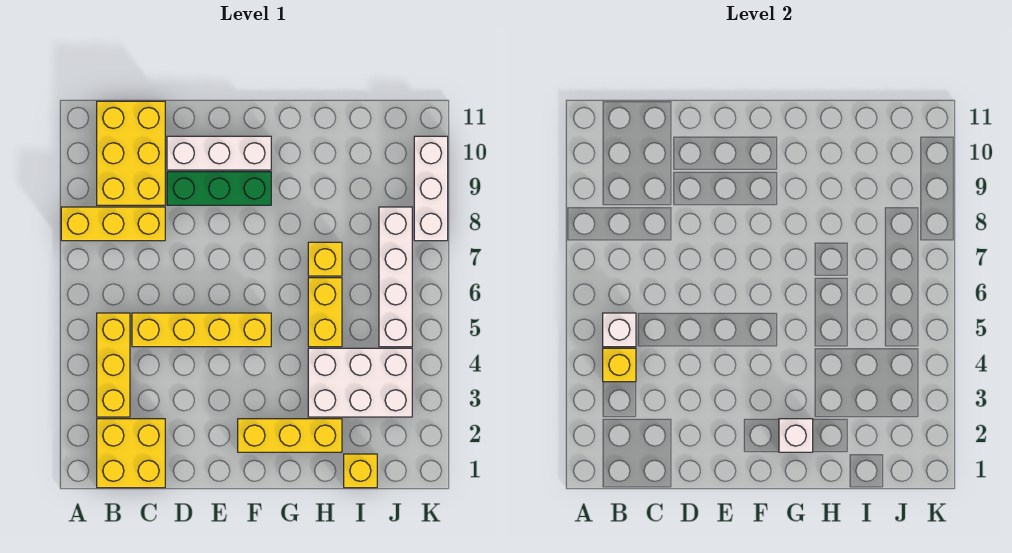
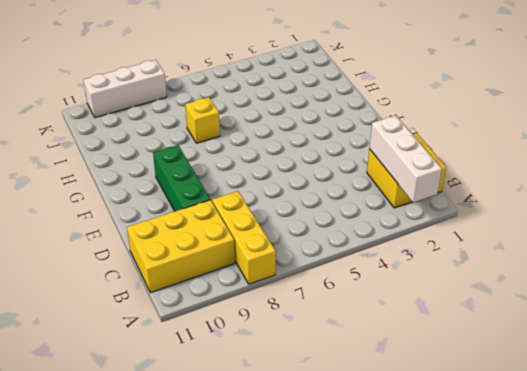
white brick A2:C2 level 2 -> white brick D10:F10 level 1
none -> yellow brick B3:B5 level 1
none -> yellow brick C5:F5 level 1
none -> yellow brick F2:H2 level 1

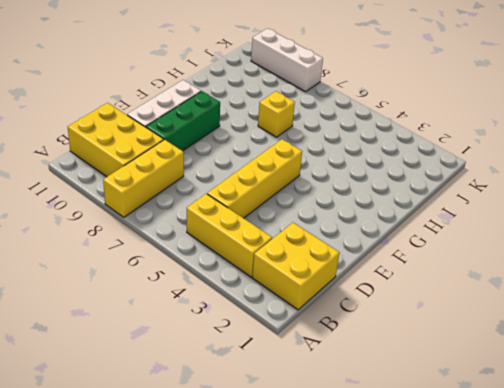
none -> yellow brick F2:H2 level 1
none -> white brick H3:J4 level 1
none -> yellow brick H5:H6 level 1

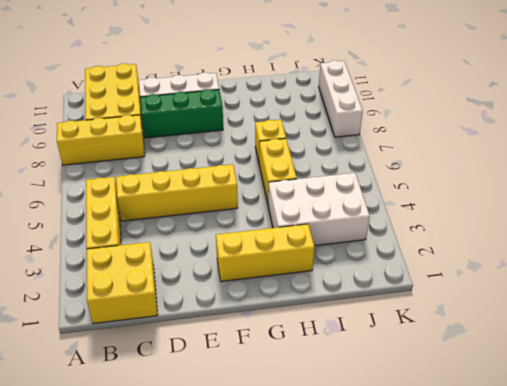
none -> yellow brick I1 level 1
none -> white brick J5:J8 level 1
none -> yellow brick B4 level 2

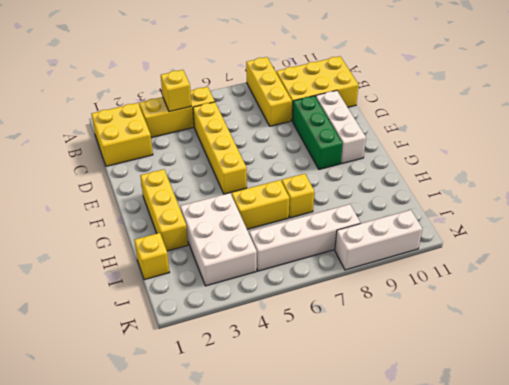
none -> white brick B5 level 2
none -> white brick G2 level 2

